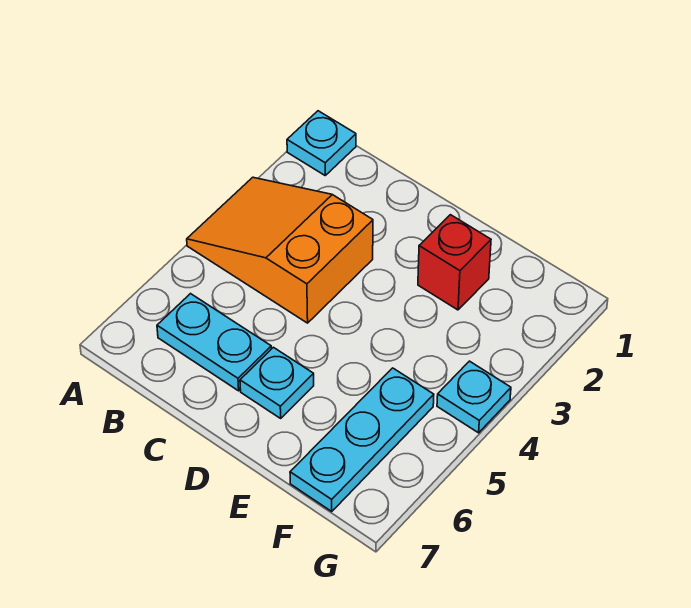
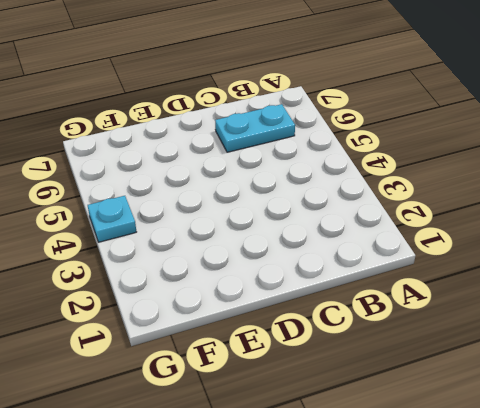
none -> cyan plate A1 level 1
none -> orange slope A3:C4 level 1 top C

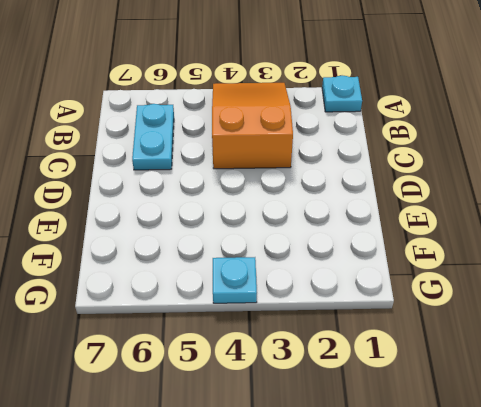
none -> cyan plate D6 level 1
none -> red brick E2 level 1

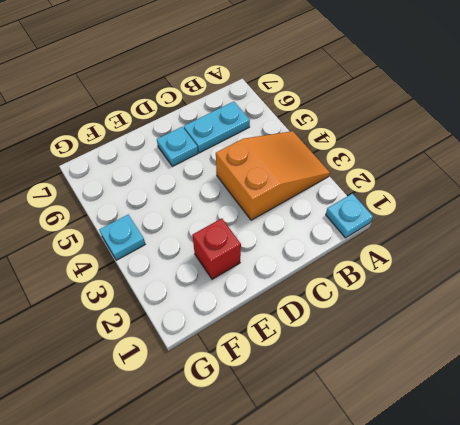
none -> cyan plate F5:F7 level 1

